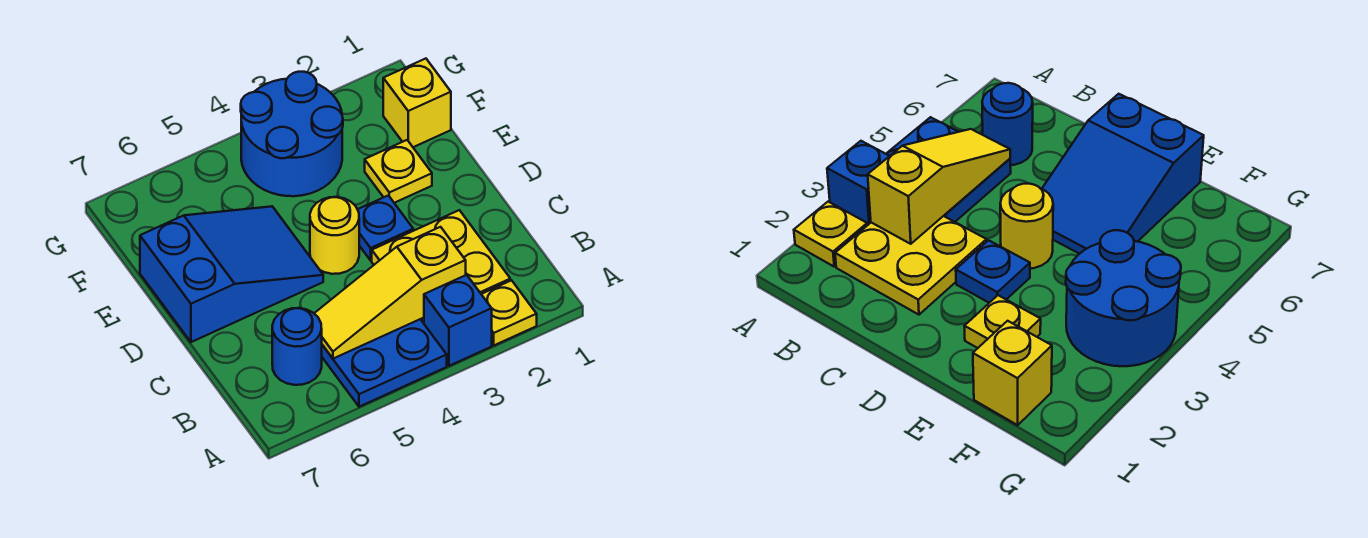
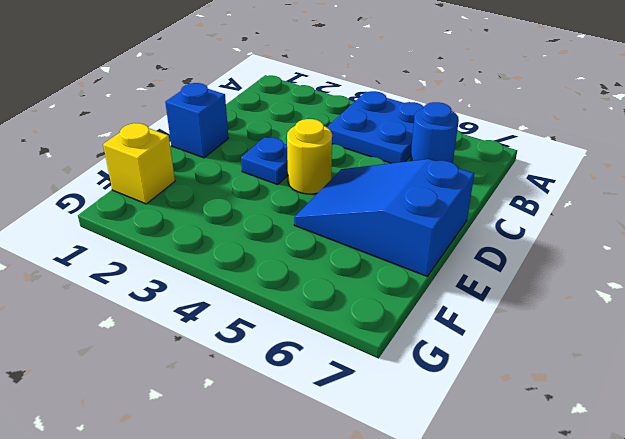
blue brick D1 level 1 -> blue brick A3 level 1
none -> yellow plate A2 level 1
none -> yellow plate B2:C3 level 1
none -> yellow plate E2 level 1

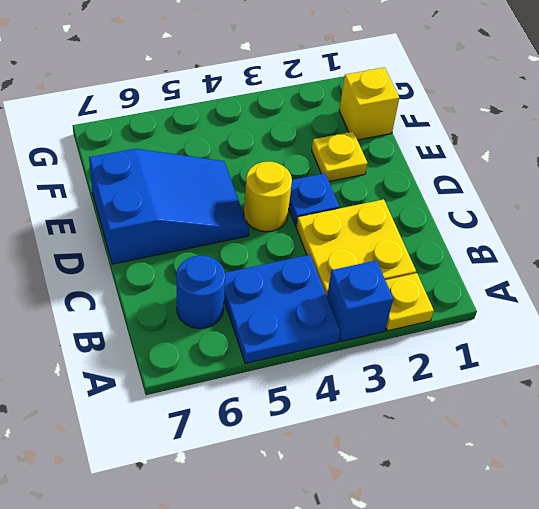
none -> blue round brick F3:G4 level 1
none -> yellow slope B3:B5 level 2 top 3

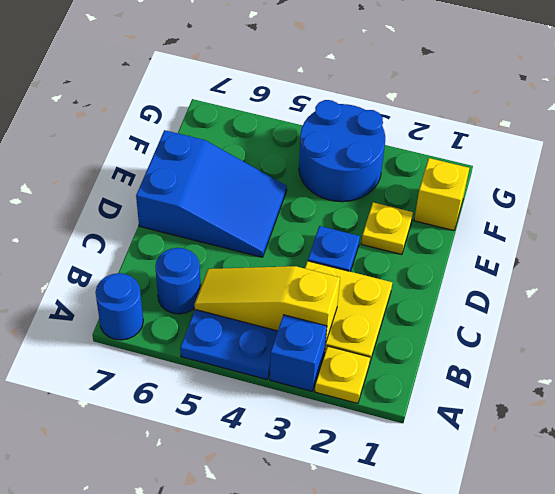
blue round brick A7 level 1 -> none
none -> yellow round brick D4 level 1

